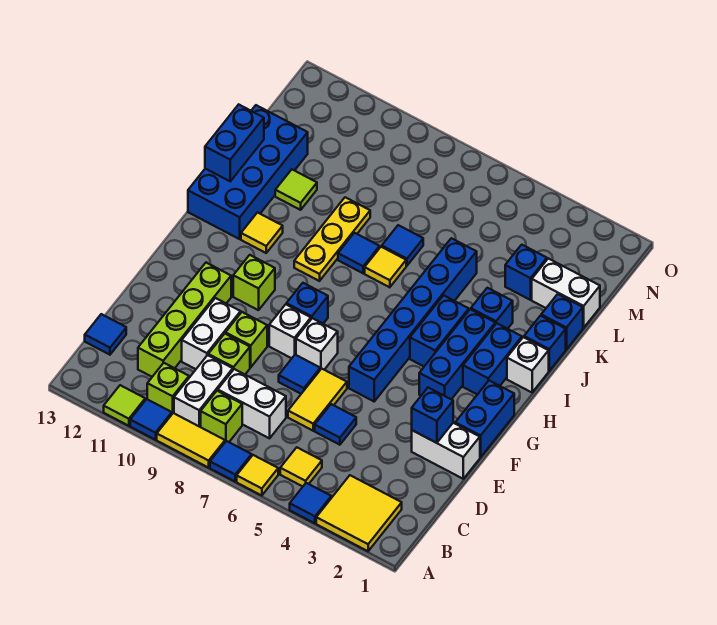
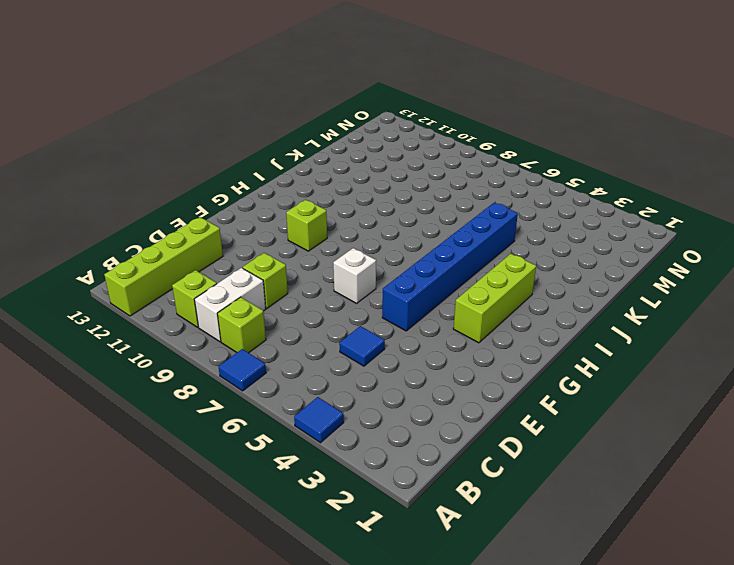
lime brick A12:D12 level 1 -> lime brick C11:F11 level 1
lime brick G3:I3 level 1 -> blue brick G3:I3 level 1
none -> yellow tile A2:B3 level 1
none -> yellow tile A6 level 1
none -> yellow tile A8:A9 level 1
none -> blue tile A10 level 1

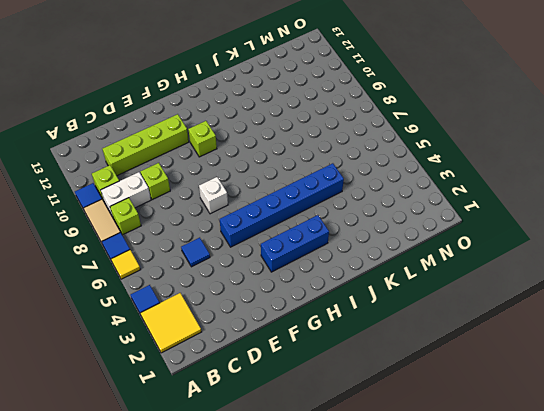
tan tile A8:A9 level 1 -> yellow tile A8:A9 level 1
none -> lime tile A11 level 1
none -> yellow tile B5 level 1
none -> white brick C7:C8 level 1
none -> blue tile C13 level 1

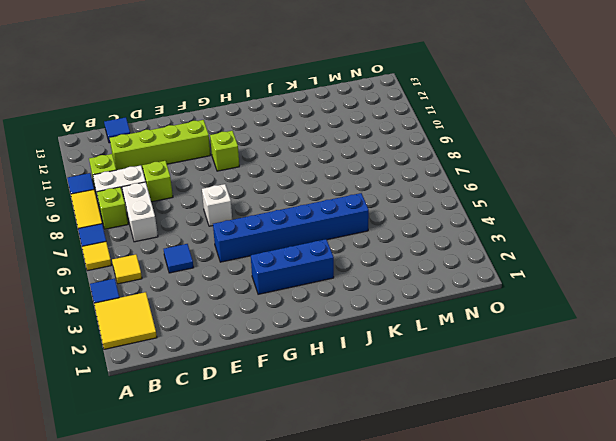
none -> lime tile A11 level 1
none -> yellow tile D6:E6 level 1
none -> white brick D10:E10 level 1
none -> white brick E1:E2 level 1

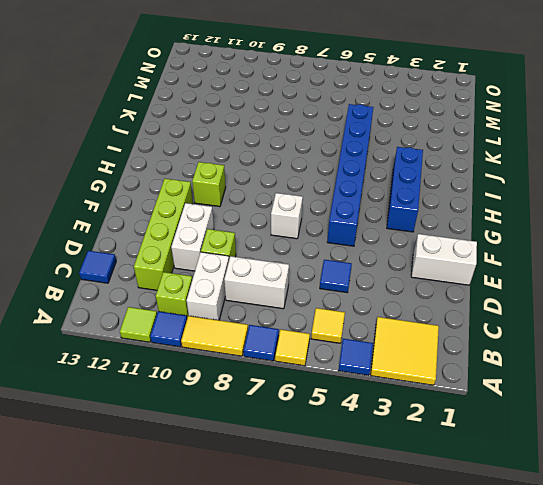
none -> lime brick B8 level 1
none -> yellow tile D6:E6 level 1
none -> blue tile E7 level 1
none -> lime brick E9 level 1

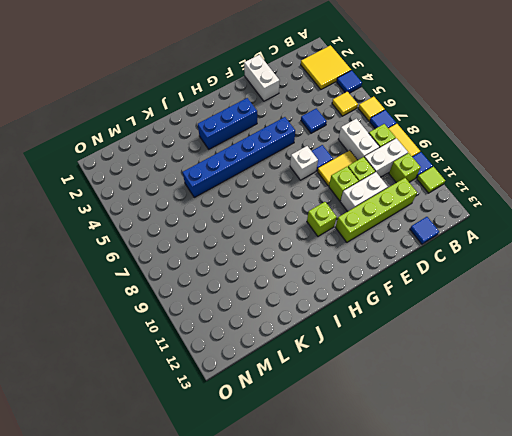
yellow tile D8:E8 level 1 -> yellow tile D6:E6 level 1
none -> blue brick F1:G1 level 1
none -> white brick F8 level 1
none -> blue brick G8 level 1
none -> blue brick H2:I2 level 1

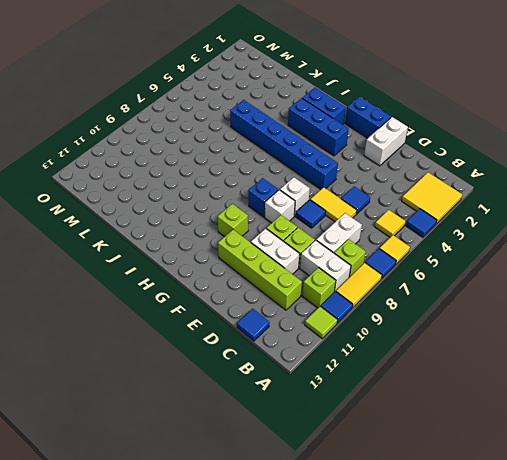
none -> blue brick H4:I4 level 1
none -> white brick I1 level 1
none -> yellow plate I9:K9 level 1
none -> yellow tile I11 level 1

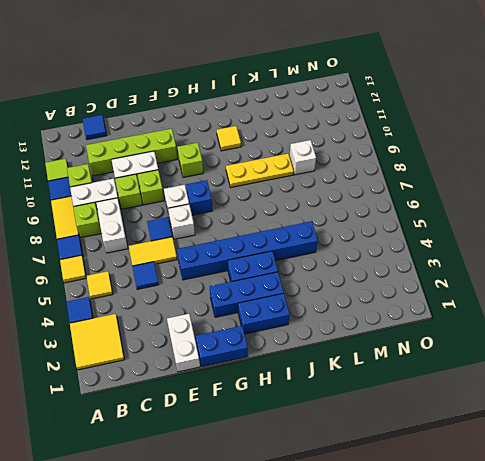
white brick L9 level 1 -> white brick I1 level 1
none -> blue brick I12:L13 level 1
none -> blue brick J1 level 1
none -> blue brick J3 level 1
none -> yellow tile J7 level 1

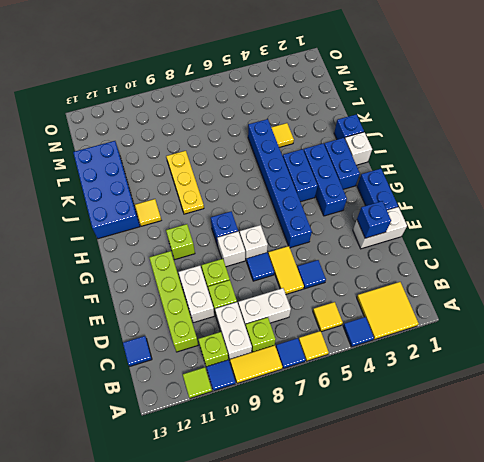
yellow tile K4 level 1 -> yellow tile J7 level 1
none -> blue brick J3 level 1
none -> blue tile J8 level 1
none -> blue brick K1 level 1
none -> blue tile K7 level 1

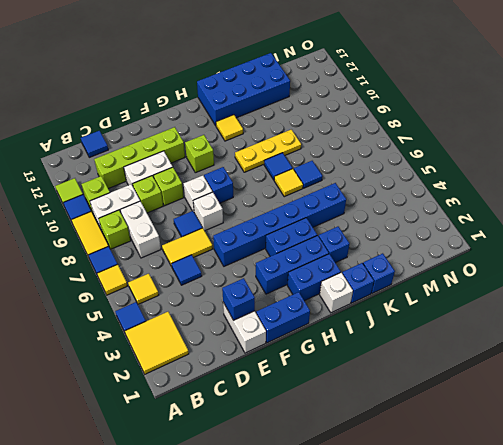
none -> lime tile K11 level 1
none -> white brick L1:L2 level 1
none -> blue brick L3 level 1
none -> blue brick J13:K13 level 2

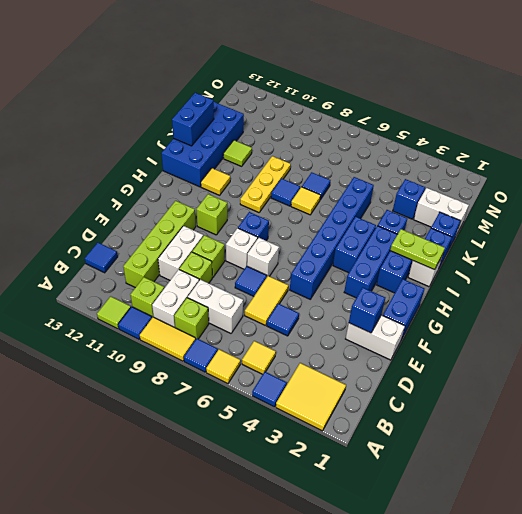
lime plate I1:I2 level 2 -> none

